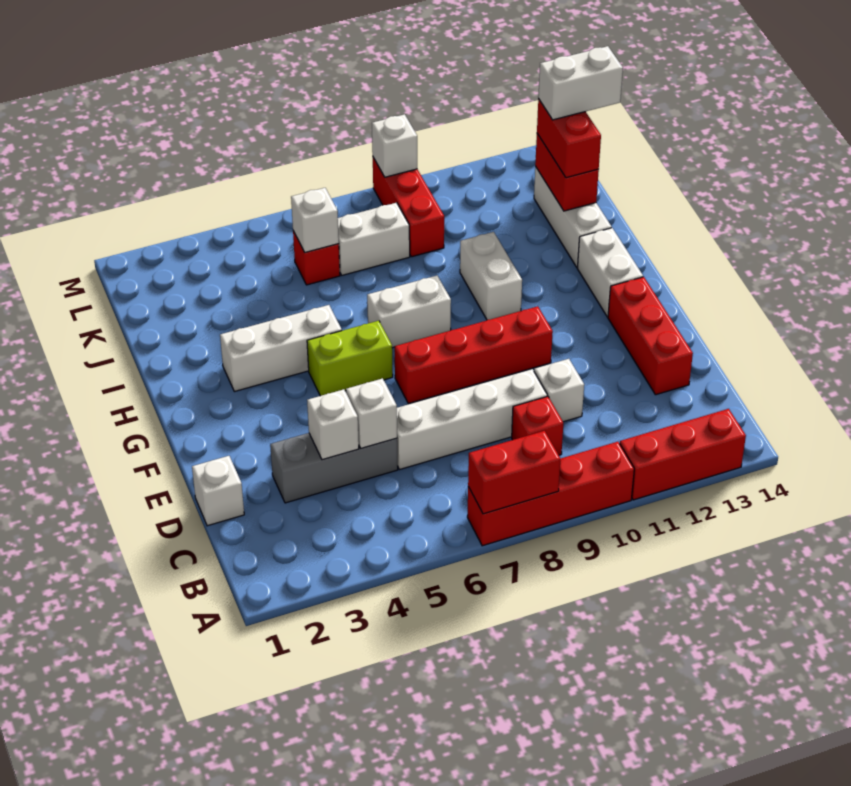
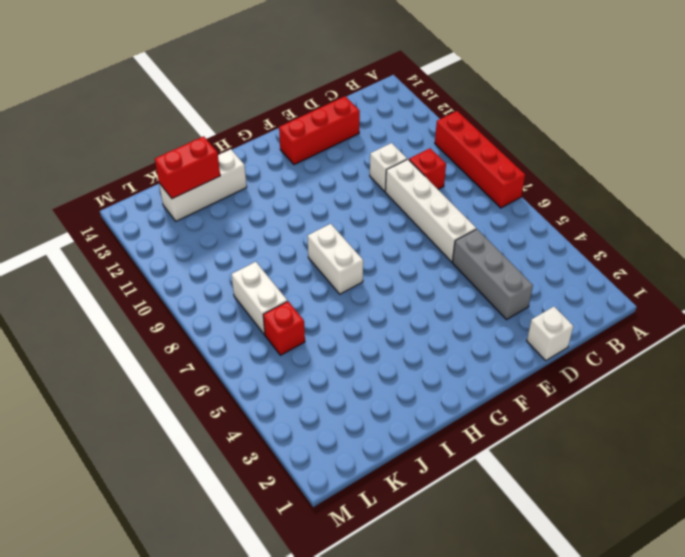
none -> red brick A11:A13 level 1
none -> red brick F7:F10 level 1
none -> lime brick G5:G6 level 1

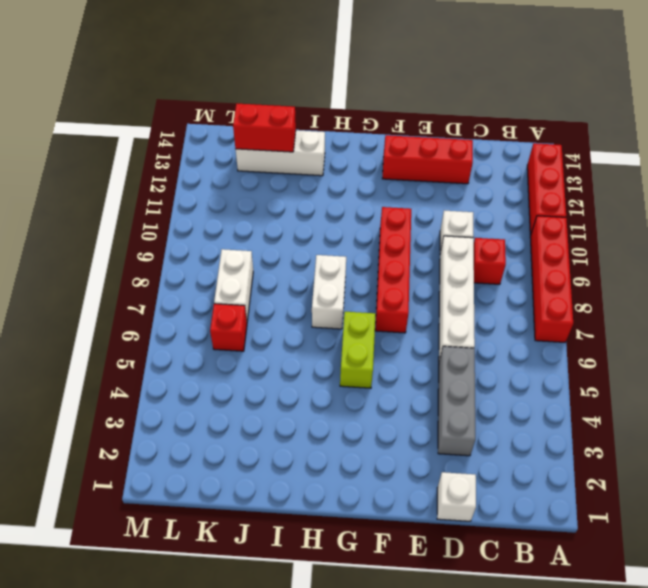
none -> white brick G13:H13 level 1
none -> white brick H3:H5 level 1
none -> white brick H10:I10 level 1

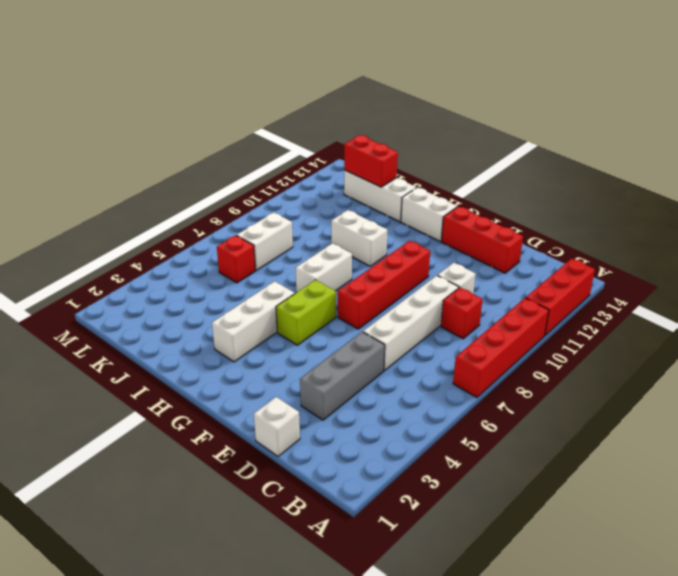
none -> red brick K9:M9 level 1
none -> red brick A7:A8 level 2
none -> white brick D4 level 2

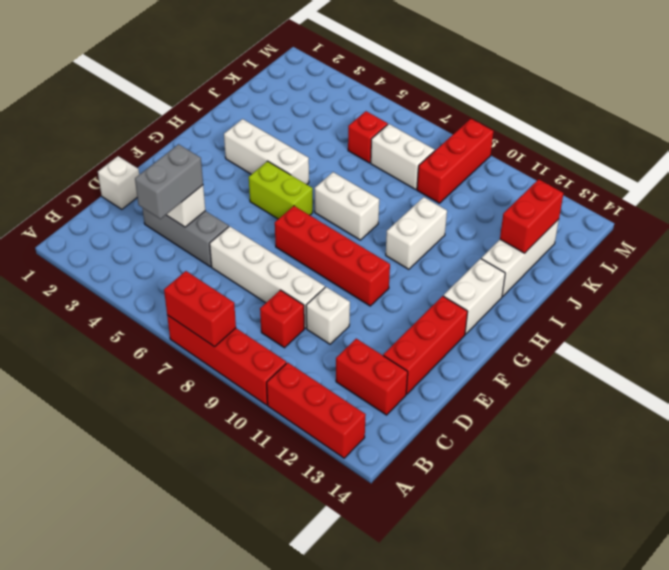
grey brick C4:D4 level 3 -> none
red brick C12:C13 level 1 -> red brick J13:K13 level 3
none -> white brick D5 level 2
none -> white brick K6 level 2
none -> white brick M9 level 2

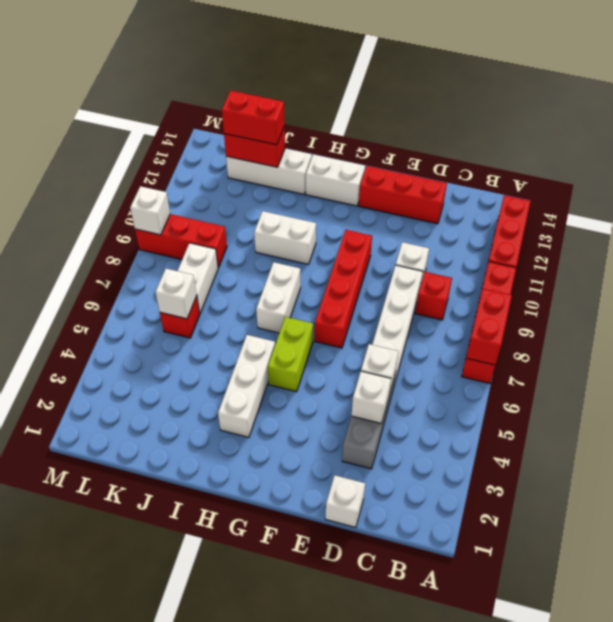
none -> white brick K13:K14 level 4

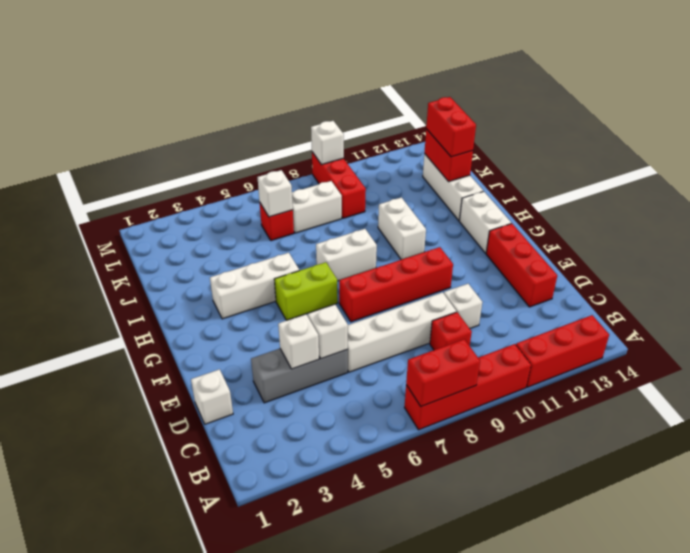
none -> white brick K13:K14 level 4

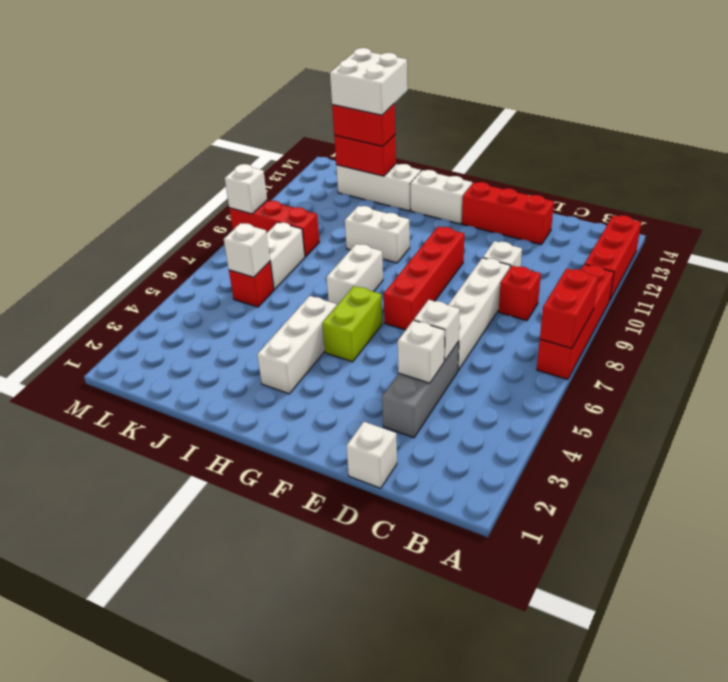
white brick J13:K14 level 4 -> white brick K13:K14 level 4

